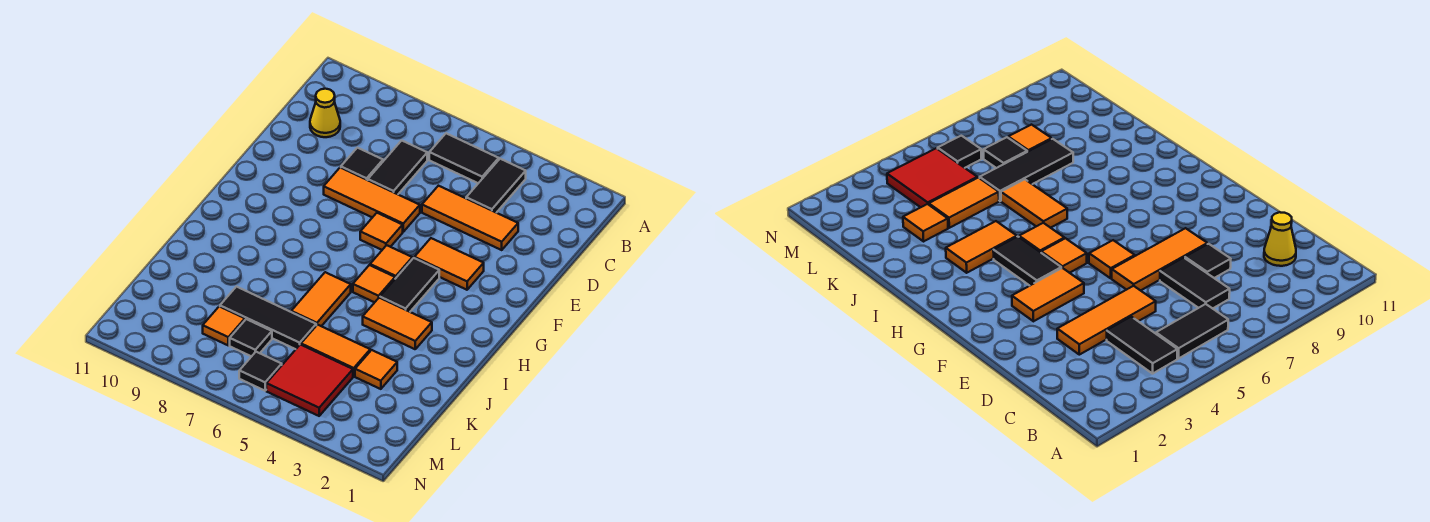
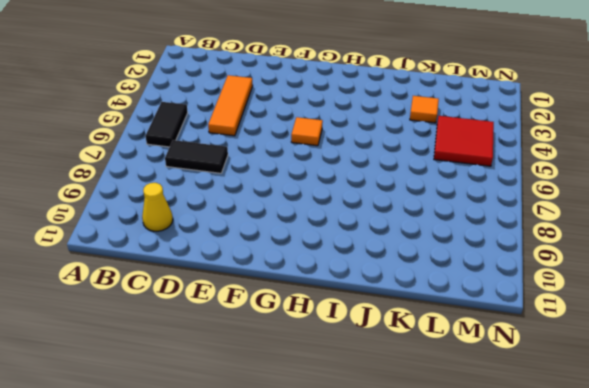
none -> black tile B4:C4 level 1
none -> black tile D8 level 1
none -> orange tile E6:E8 level 1

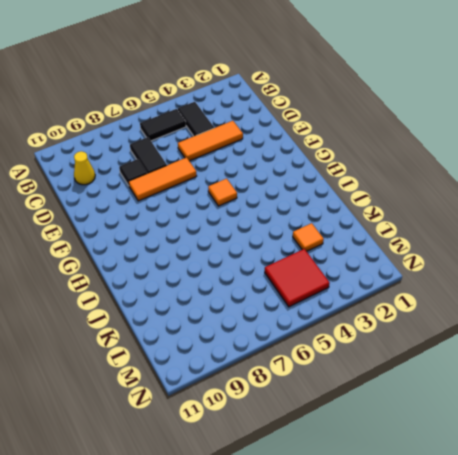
none -> orange tile F3:F4 level 1
none -> orange tile F6 level 1
none -> black tile G4:H4 level 1

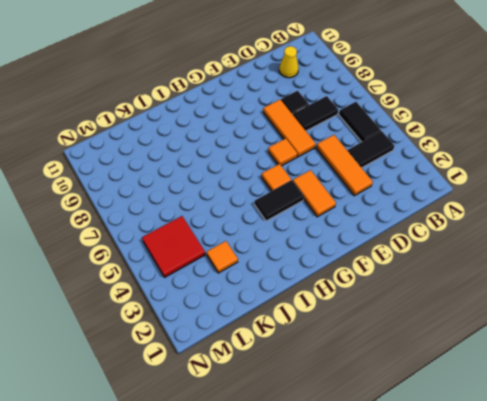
none -> orange tile H5 level 1
none -> orange tile I3:I4 level 1
none -> orange tile I6:J6 level 1

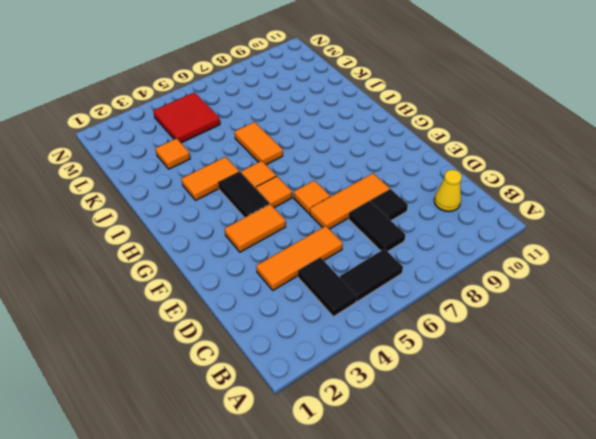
none -> orange tile K4:K5 level 1
none -> black tile K6:K8 level 1
none -> black tile L7 level 1

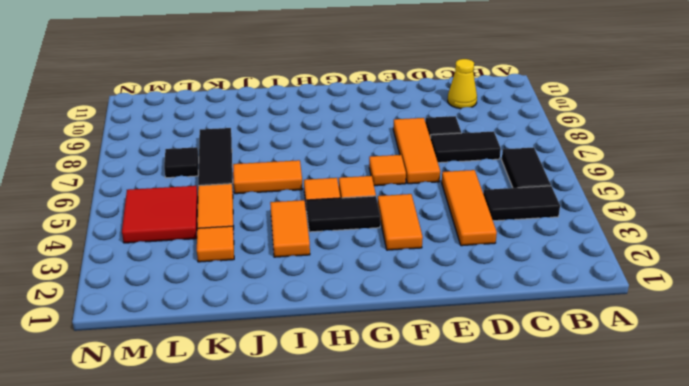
none -> orange tile L8 level 1
none -> black tile M6 level 1

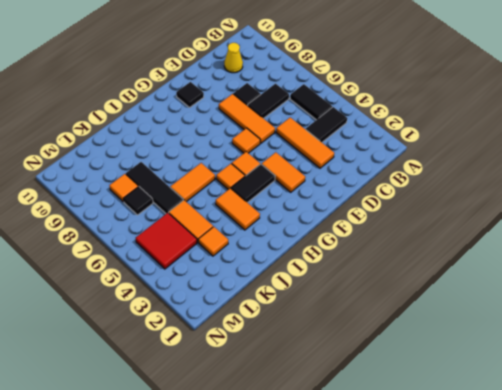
black tile F10 level 1 -> black tile M6 level 1

